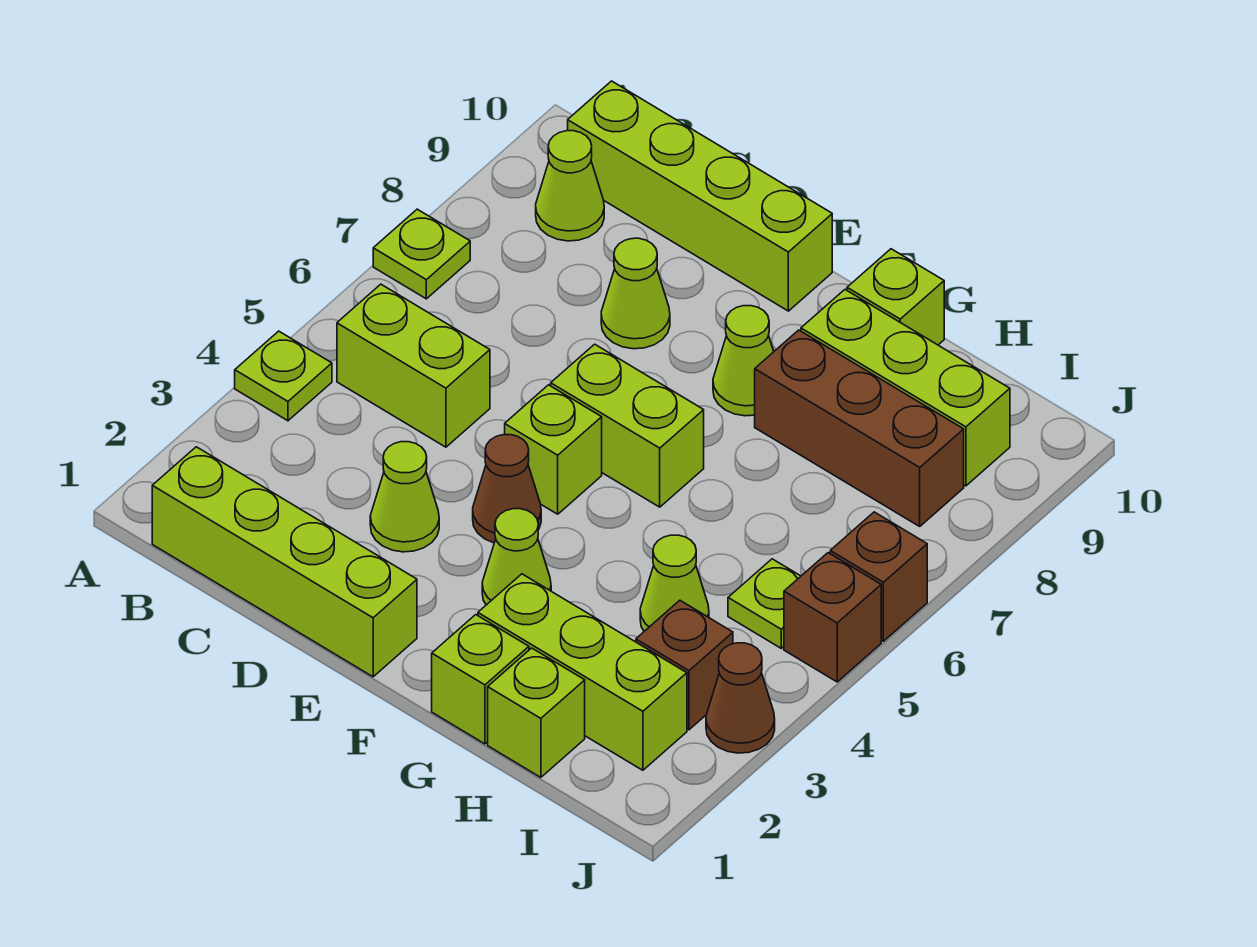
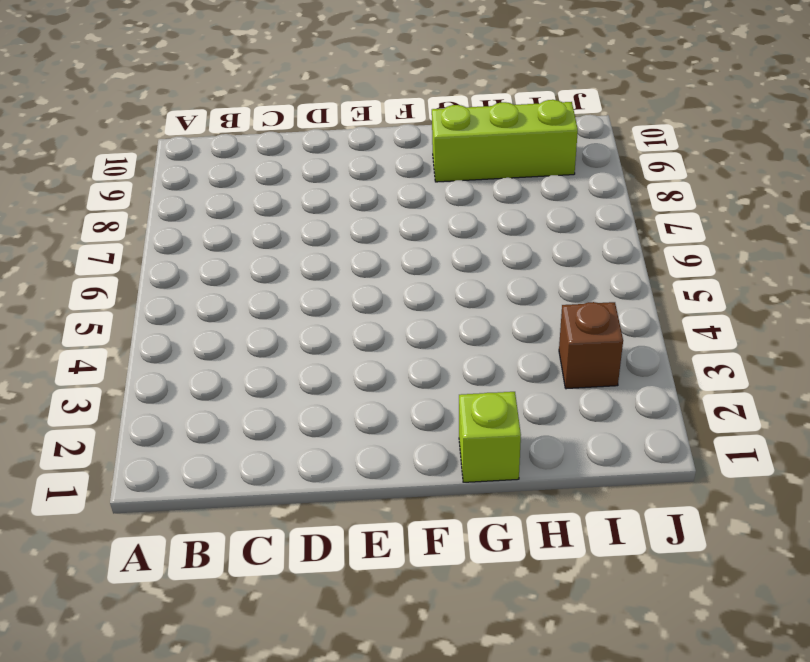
none -> lime plate A4 level 1
none -> lime plate A7 level 1
none -> lime brick B1:E1 level 1

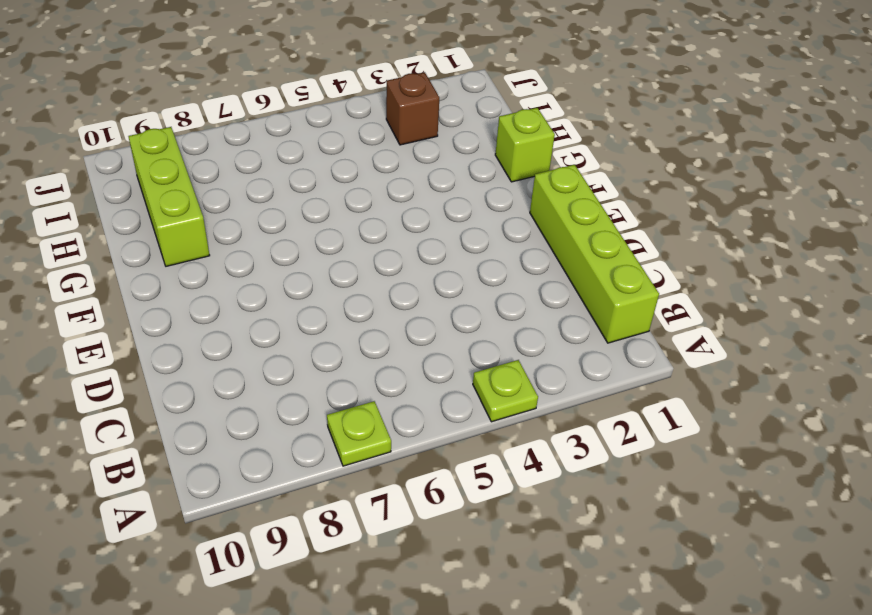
none -> lime brick B5:C5 level 1
none -> lime cone B9 level 1
none -> lime brick B10:E10 level 1

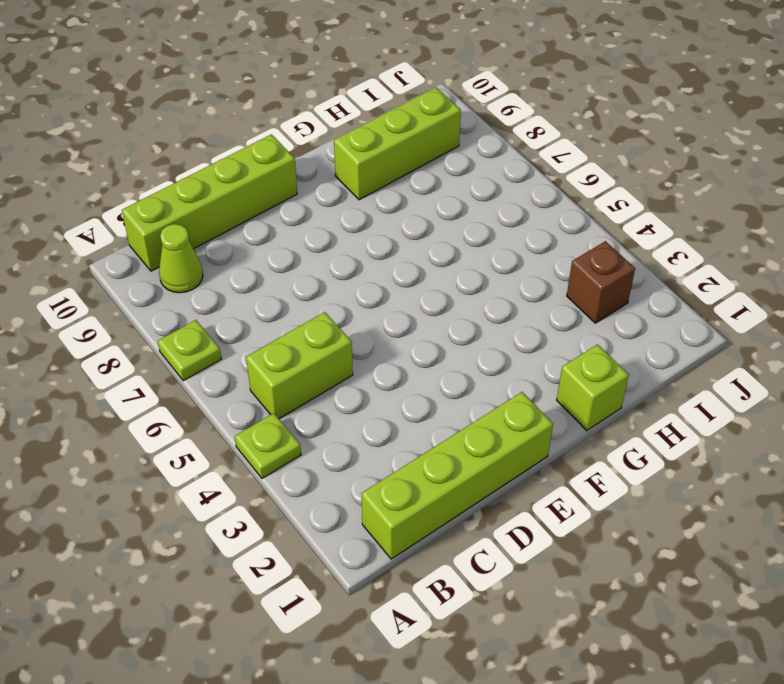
none -> lime cone D3 level 1
none -> lime cone D8 level 1
none -> brown cone E4 level 1

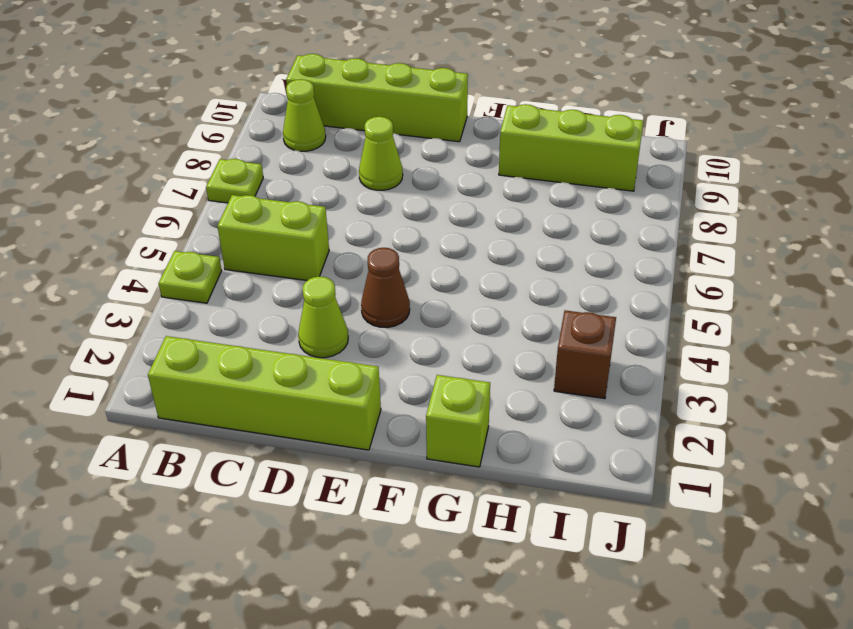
none -> lime brick E5 level 1
none -> lime brick E6:F6 level 1
none -> lime cone F3 level 1

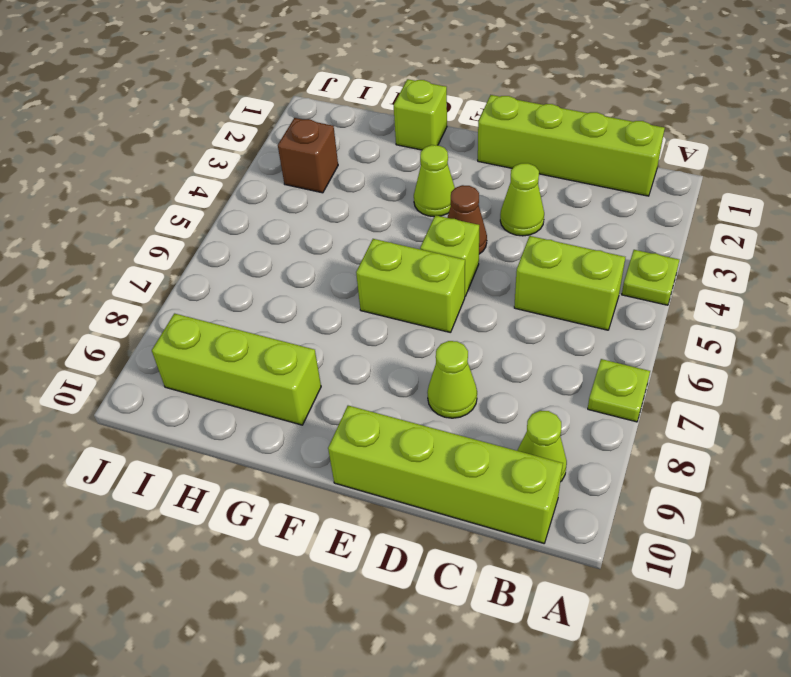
none -> lime cone F8 level 1
none -> lime brick G2:I2 level 1
none -> brown brick G8:I8 level 1

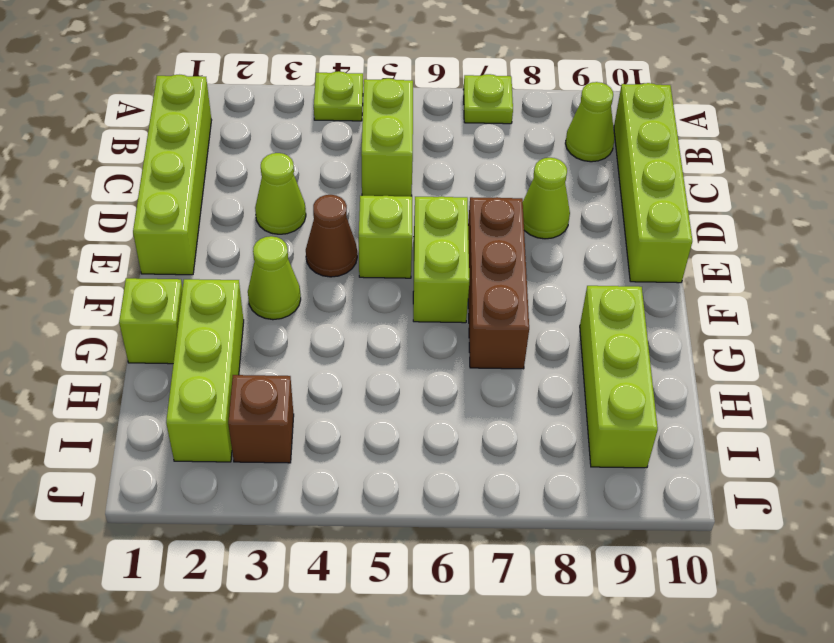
brown brick E7:G7 level 1 -> brown brick G8:I8 level 1
none -> lime cone F8 level 1
none -> lime brick G10 level 1
none -> lime brick H1 level 1

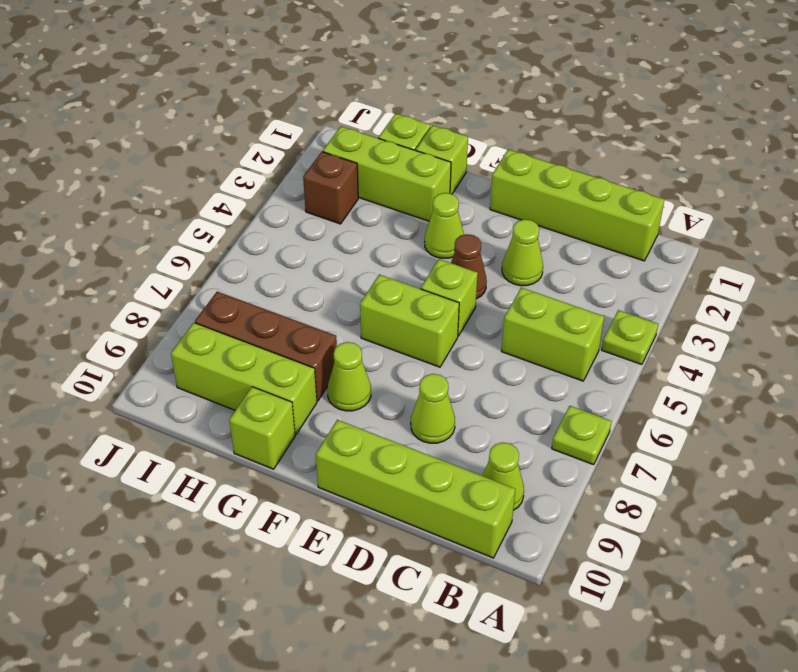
none -> lime cone H4 level 1
none -> lime plate I5 level 1
none -> brown cone J3 level 1

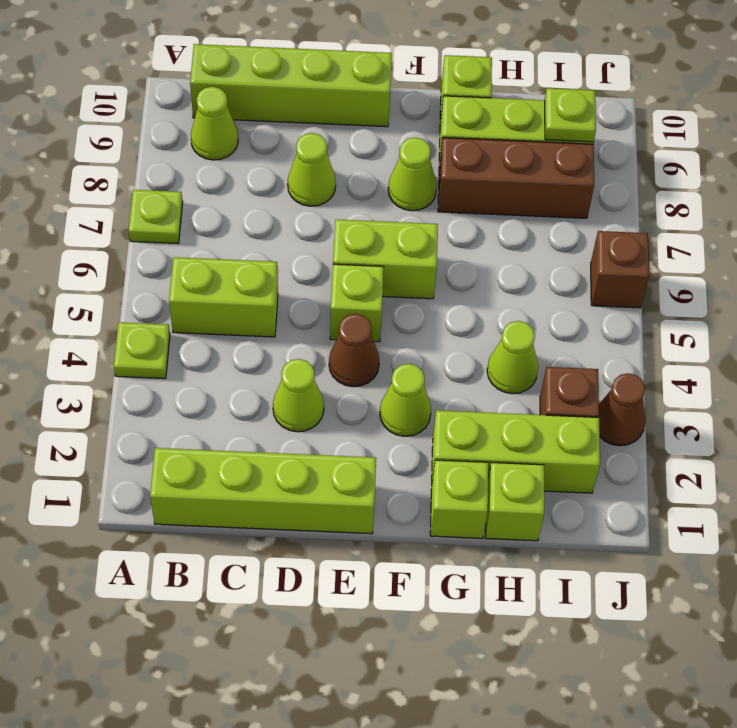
lime plate I9 level 2 -> lime plate I5 level 1
none -> brown brick J5 level 1

